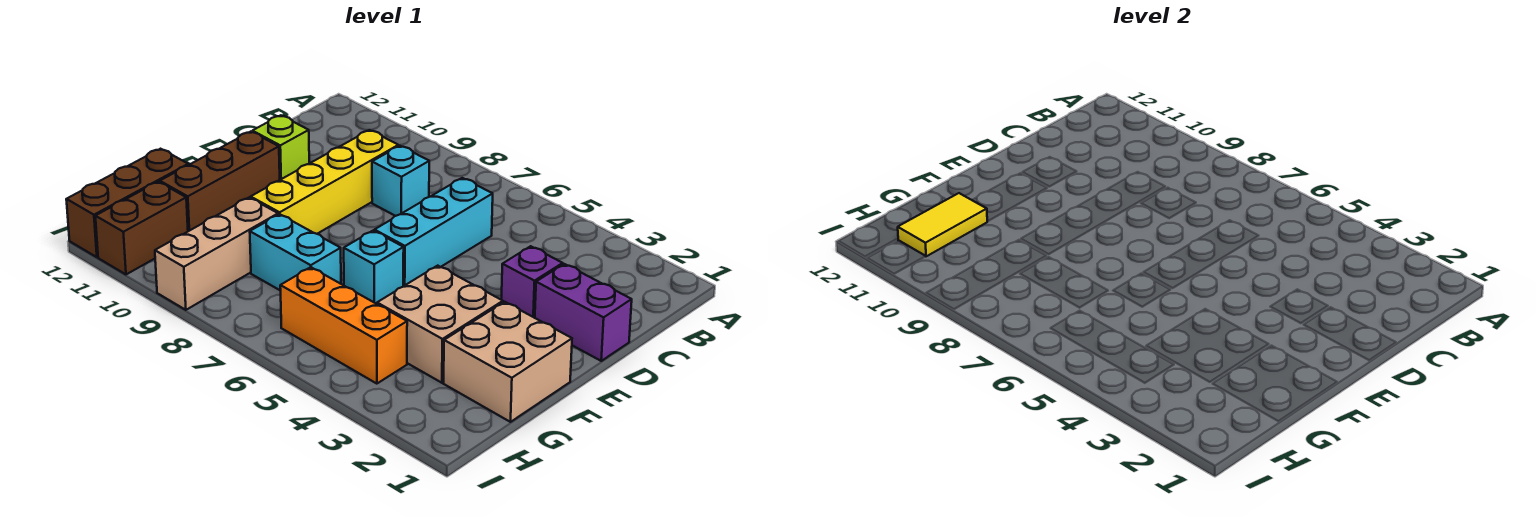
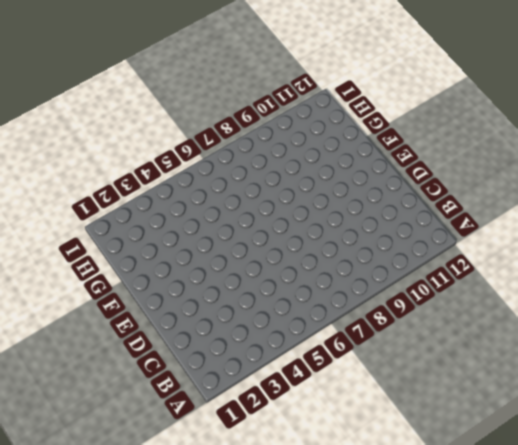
none -> cyan brick C6:E6 level 1
none -> cyan brick C8 level 1
none -> yellow brick C9:F9 level 1

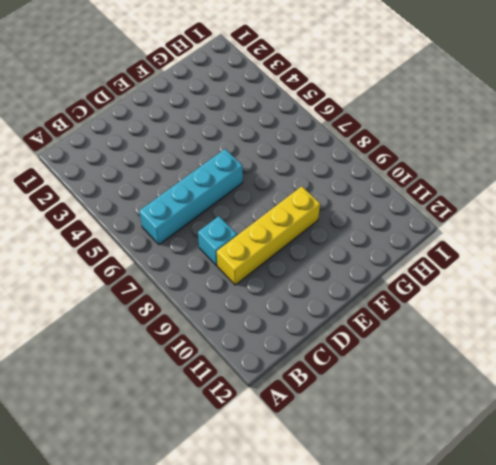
cyan brick B6:E6 level 1 -> cyan brick C6:E6 level 1
none -> purple brick D1:D2 level 1
none -> purple brick D3 level 1
none -> lime brick D11 level 1

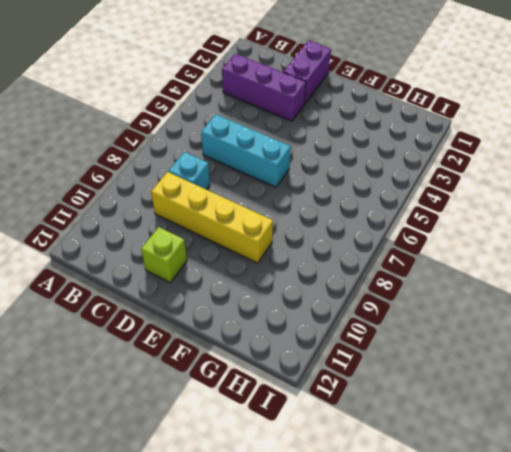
purple brick B3:D3 level 1 -> purple brick D3 level 1
none -> brown brick E11:G11 level 1
none -> tan brick F1:G2 level 1
none -> tan brick F3:G4 level 1

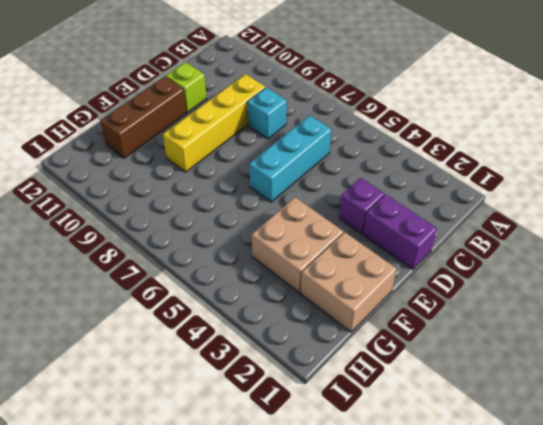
none -> cyan brick F6 level 1
none -> cyan brick G7:G8 level 1
none -> tan brick G9:I9 level 1

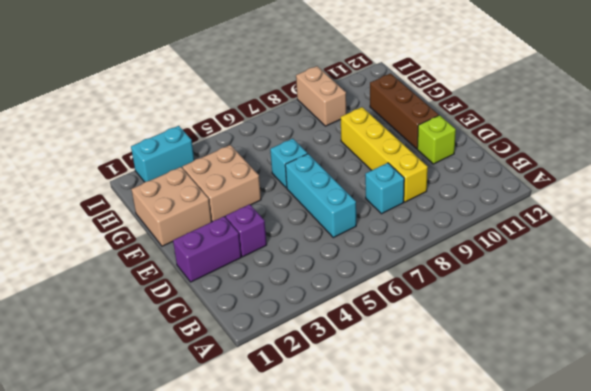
tan brick H9:I9 level 1 -> tan brick G9:I9 level 1
cyan brick I2:I3 level 1 -> cyan brick G7:G8 level 1
none -> brown brick G12:I12 level 1
none -> orange brick H4:H6 level 1
none -> brown brick H11:I11 level 1

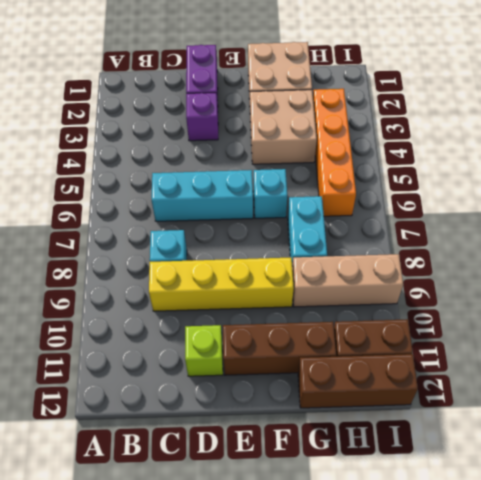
orange brick H3:H6 level 1 -> orange brick H4:H6 level 1
none -> yellow tile G11:H11 level 2

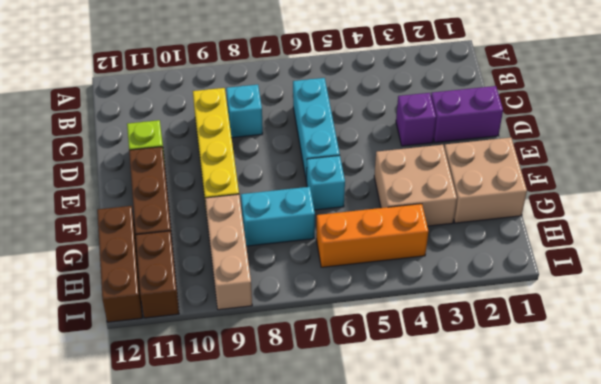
none -> yellow tile G11:H11 level 2

